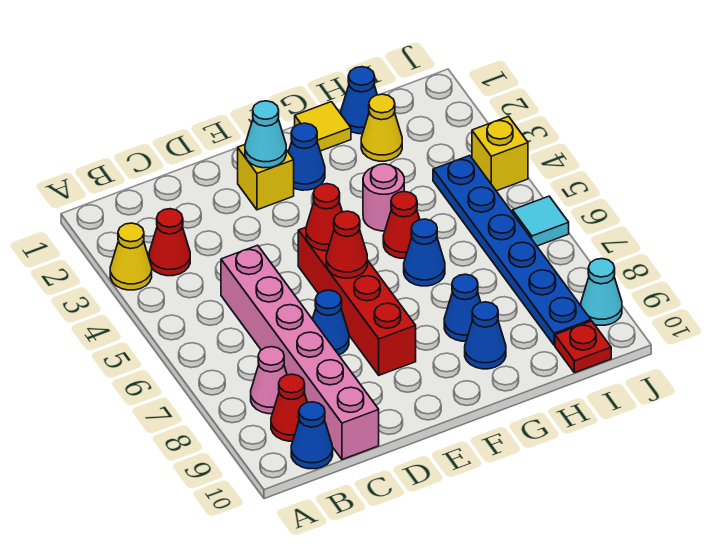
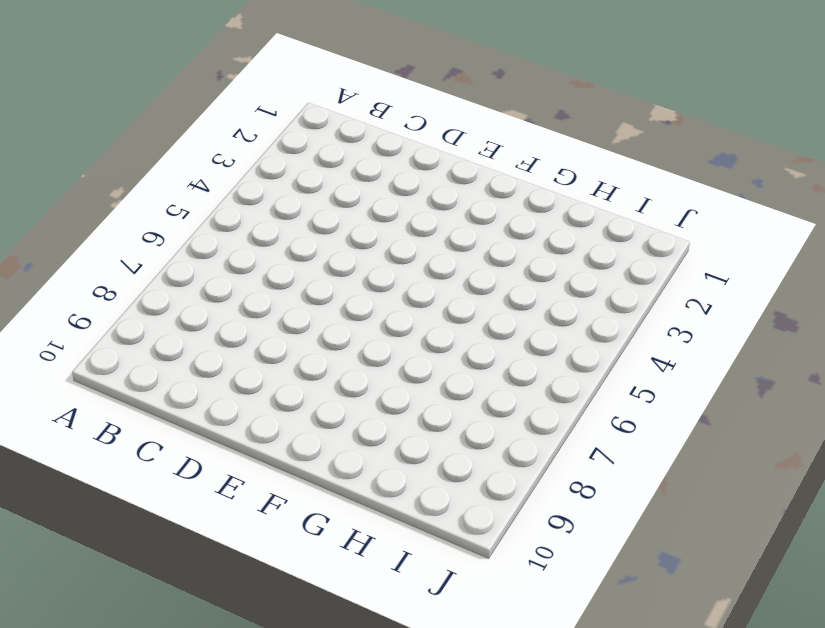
none -> yellow cone A3 level 1
none -> red cone B3 level 1
none -> pink cone B8 level 1

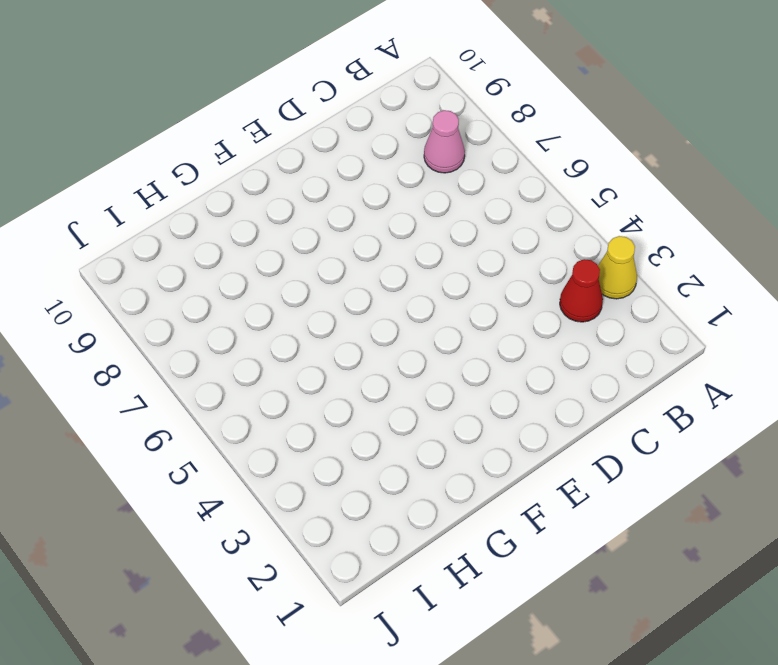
none -> red cone B9 level 1
none -> blue cone B10 level 1
none -> pink brick C5:C10 level 1

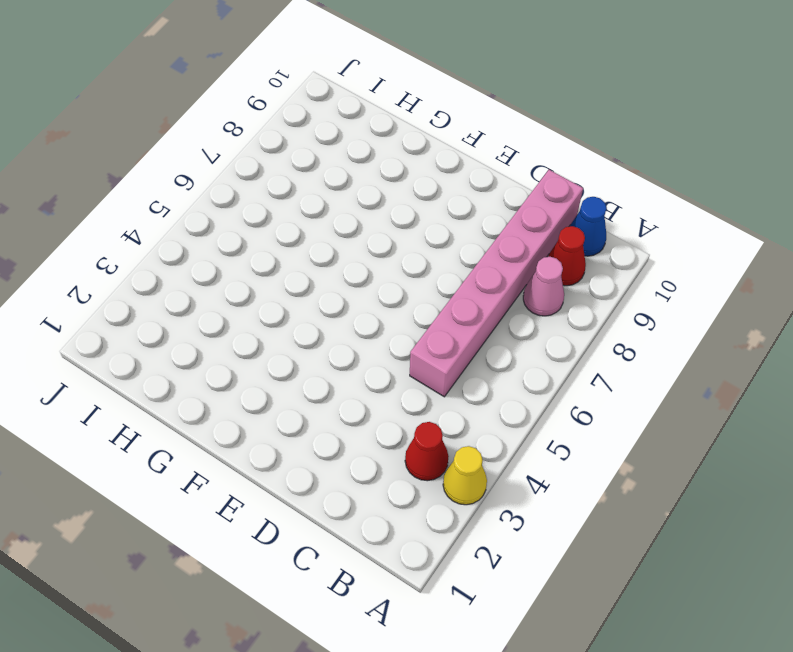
none -> blue cone D7 level 1
none -> yellow brick E2 level 1
none -> red brick E5:E8 level 1

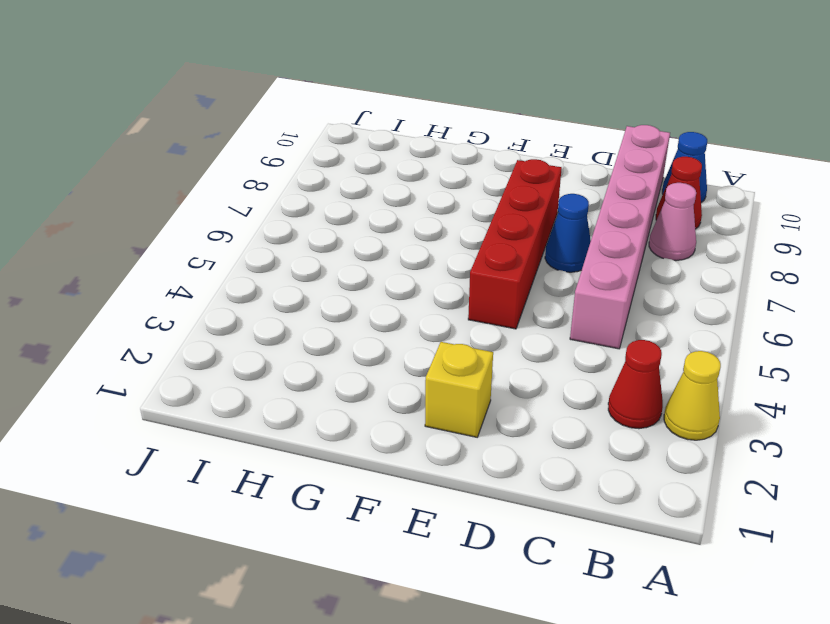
none -> blue cone F2 level 1
none -> yellow tile G1 level 1
none -> pink round brick G4 level 1

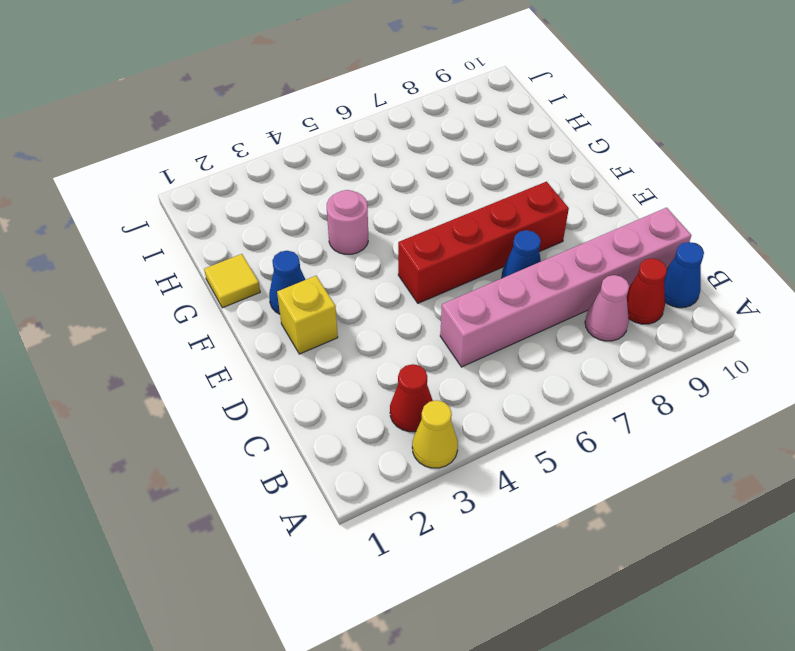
none -> red cone G5 level 1
none -> blue cone G6 level 1
none -> blue cone G8 level 1

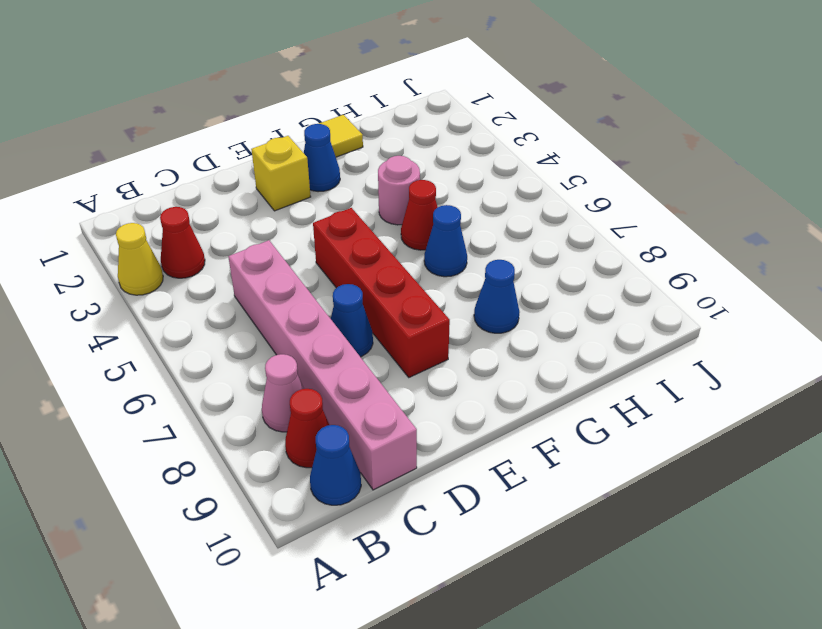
none -> blue cone G9 level 1
none -> blue cone H1 level 1
none -> yellow cone H2 level 1

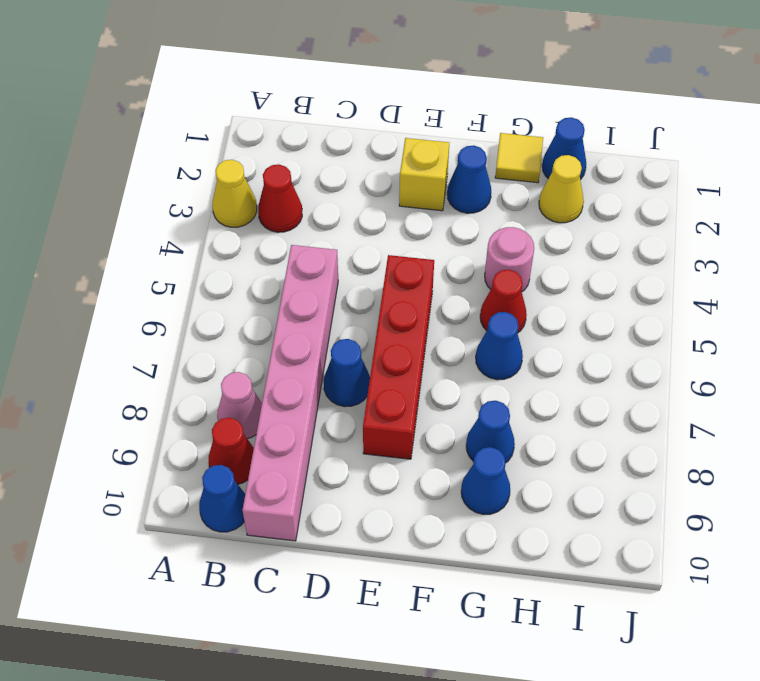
none -> blue plate I4:I9 level 1
none -> red plate I10 level 1
none -> yellow brick J4 level 1

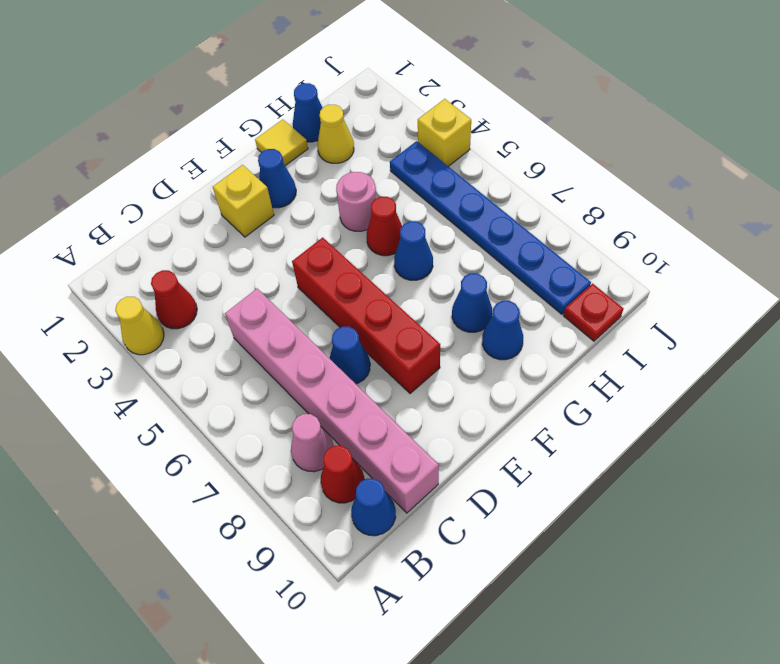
none -> cyan tile J6 level 1
none -> cyan cone J9 level 1
none -> cyan cone E2 level 2

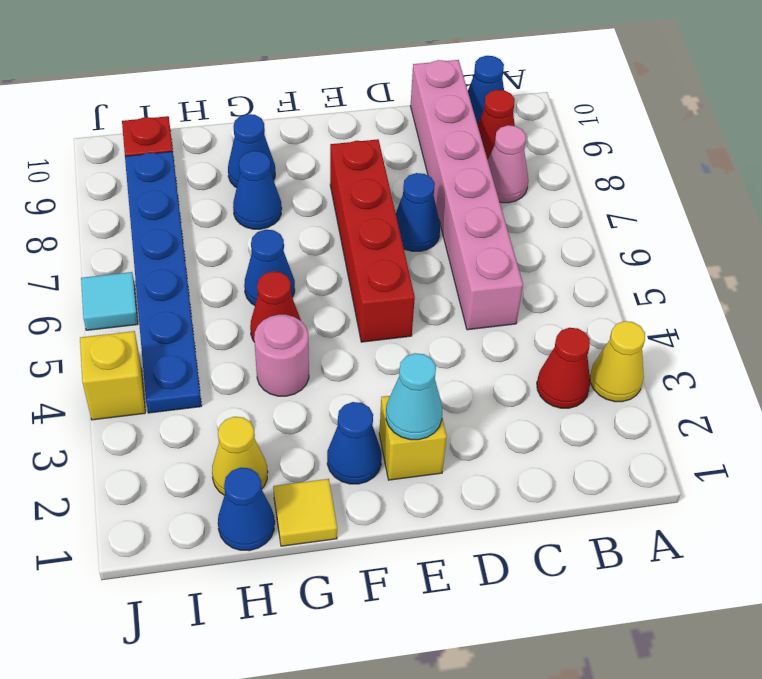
none -> cyan cone J9 level 1
none -> red cone E5 level 2
none -> red cone E6 level 2

